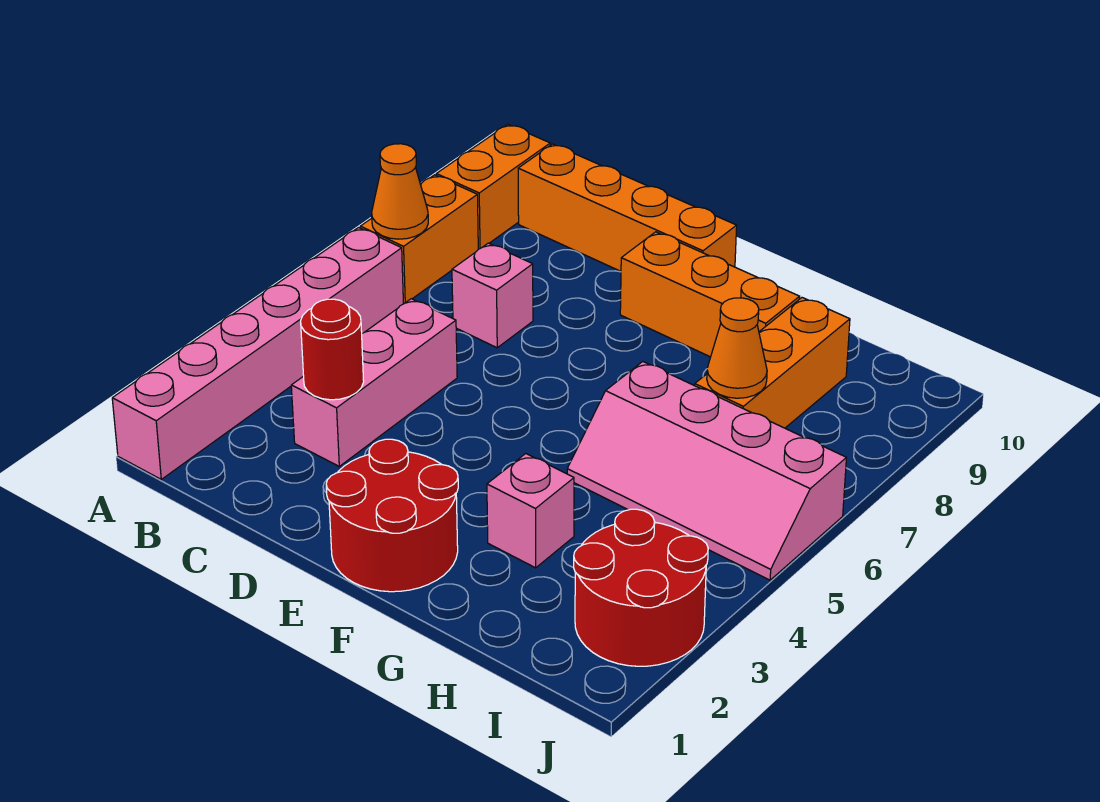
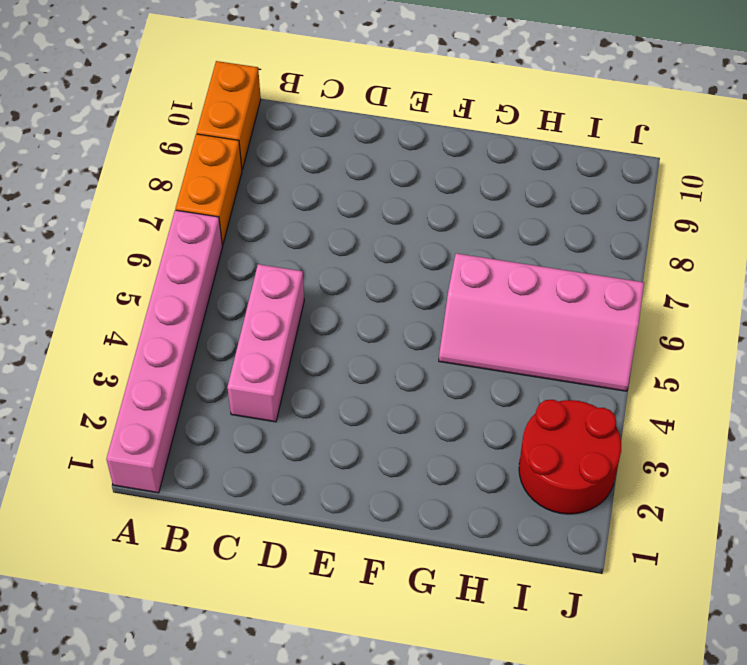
none -> orange brick B10:E10 level 1
none -> pink brick C7 level 1
none -> red round brick E1:F2 level 1

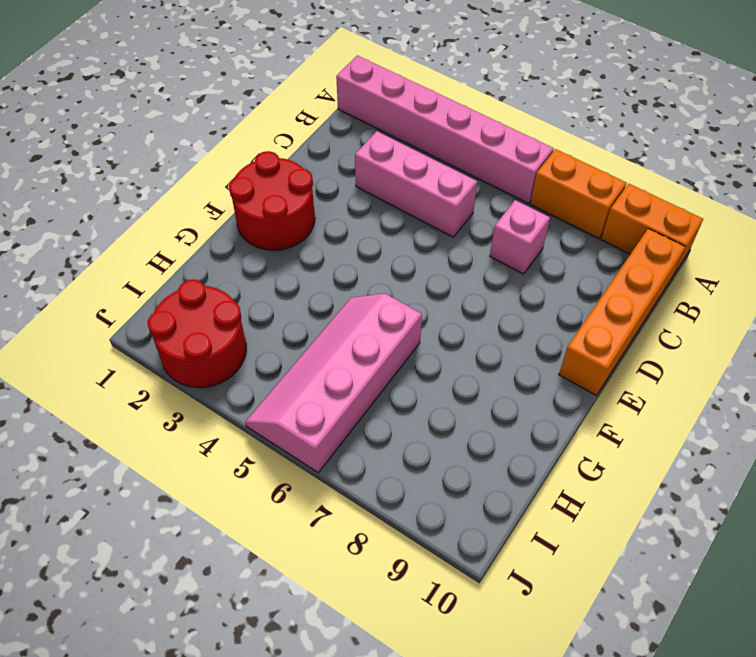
none -> orange brick E9:G9 level 1
none -> pink brick G3 level 1
none -> orange brick H7:H9 level 1

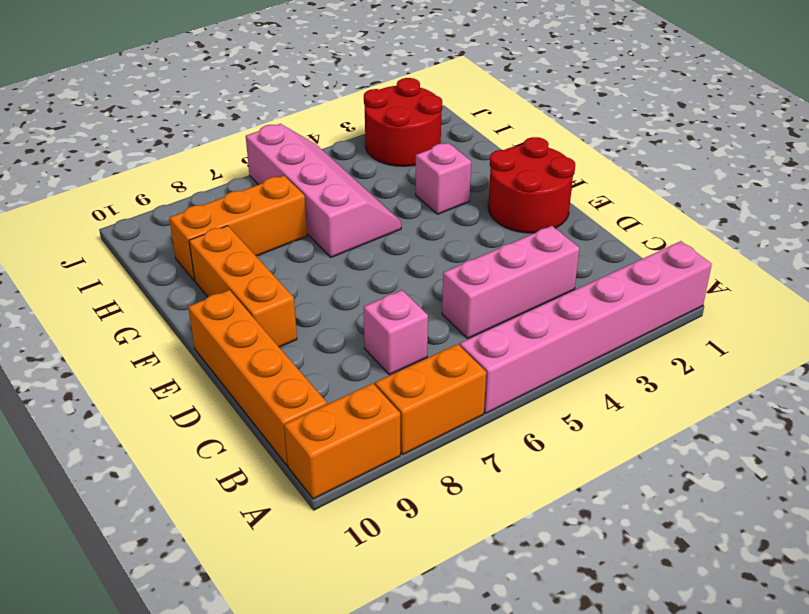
none -> orange cone A7 level 2
none -> red round brick C3 level 2
none -> orange cone H7 level 2

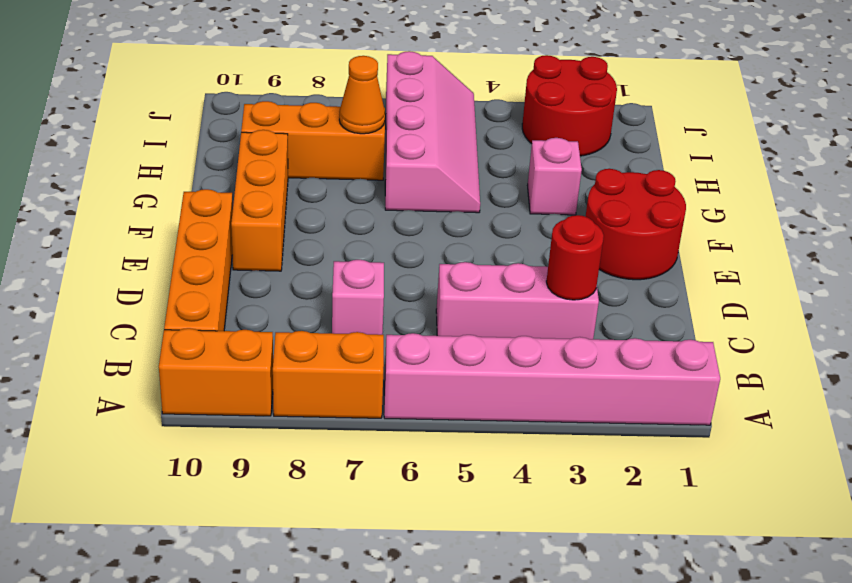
none -> orange cone A7 level 2

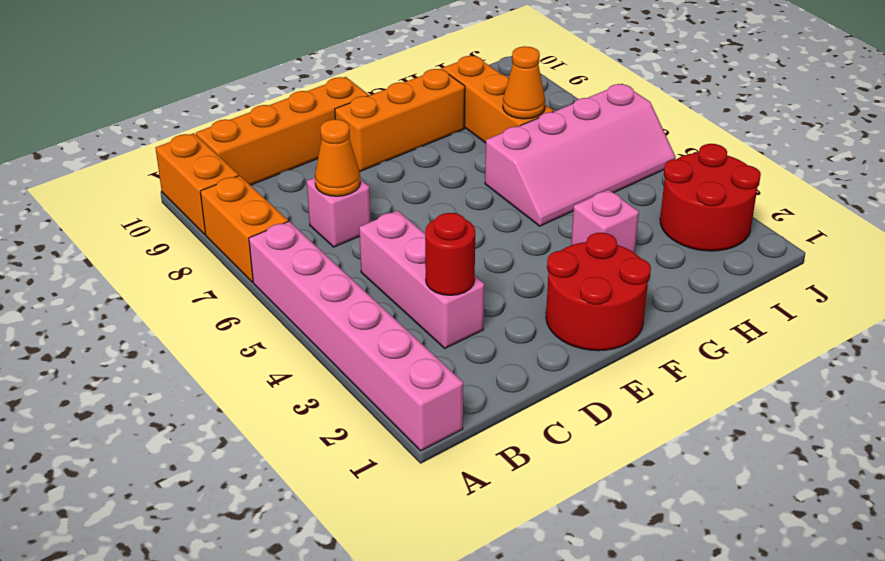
orange cone C7 level 2 -> orange cone A7 level 2

